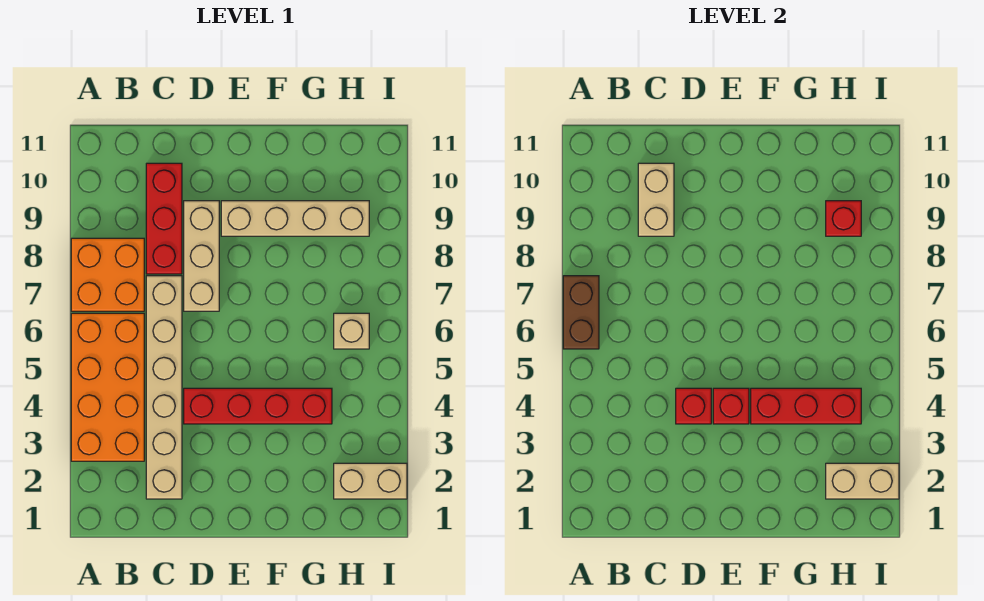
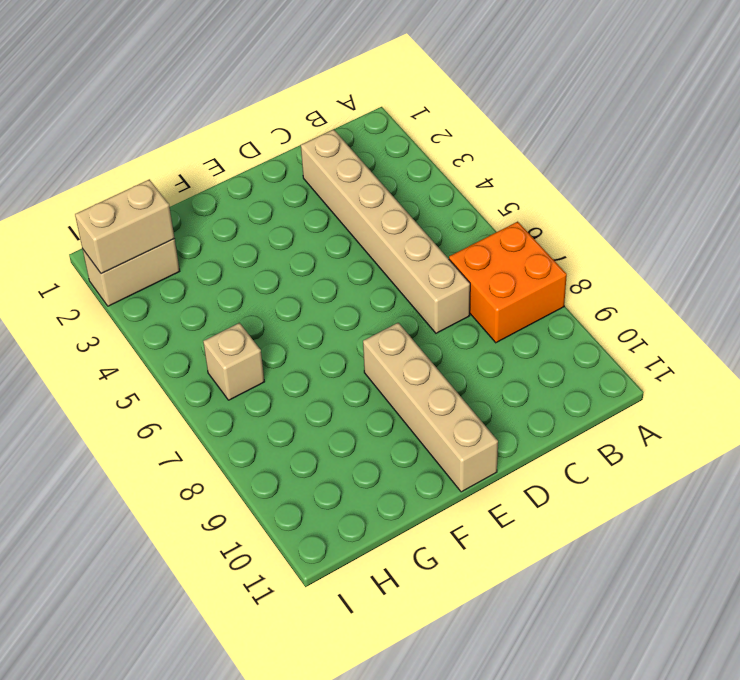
tan brick E8:E11 level 1 -> tan brick E9:H9 level 1
none -> orange brick A3:B6 level 1
none -> red brick C8:C10 level 1
none -> red brick D4:G4 level 1

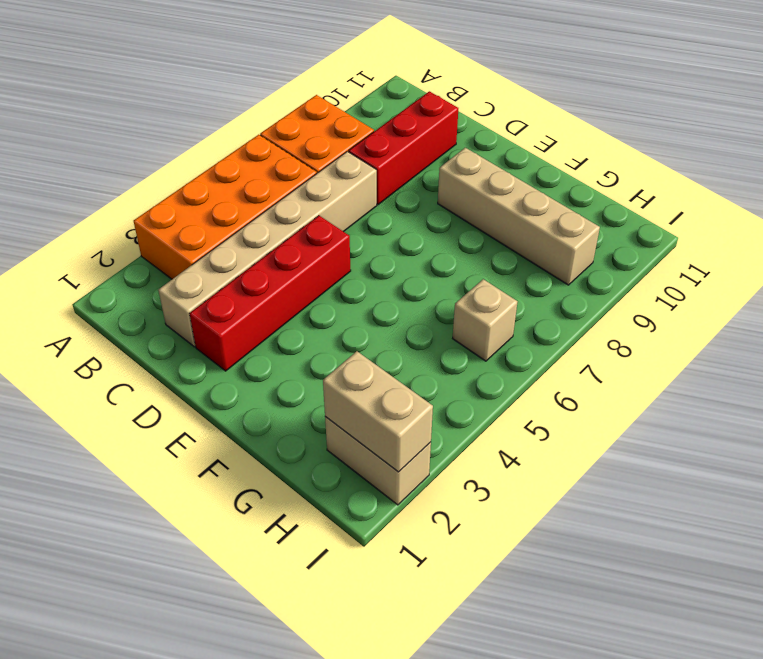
red brick D2:D5 level 1 -> red brick D4:G4 level 1
none -> tan brick D7:D9 level 1
none -> brown brick A6:A7 level 2
none -> tan brick C9:C10 level 2

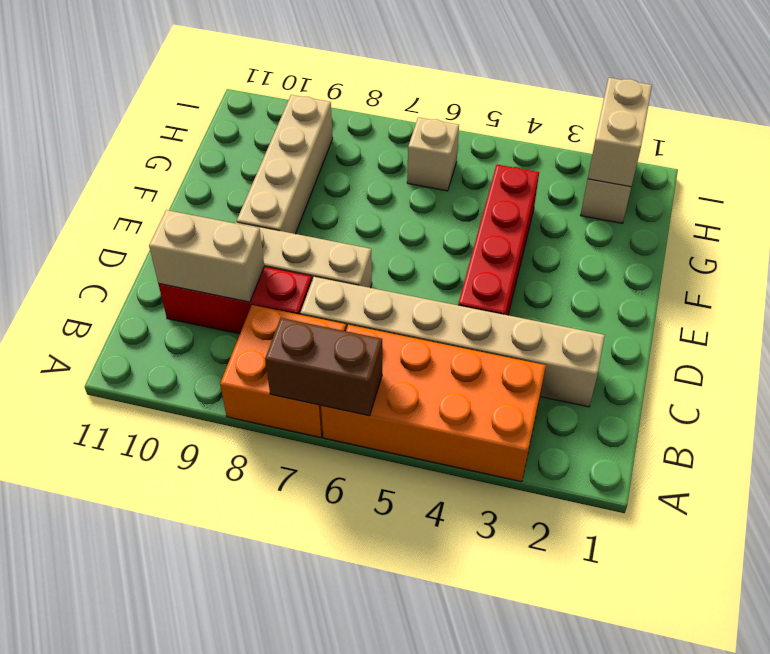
none -> red brick D4 level 2
none -> red brick E4 level 2
none -> red brick F4:H4 level 2

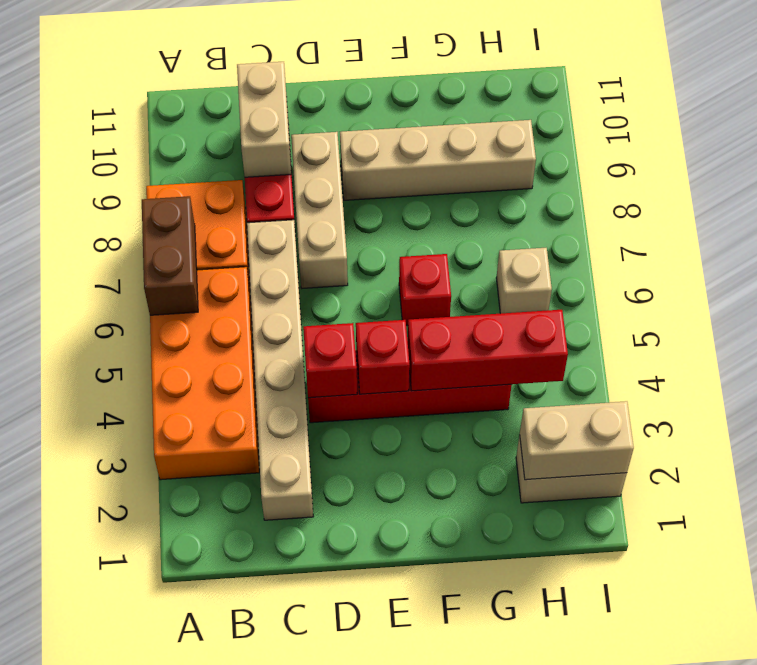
red brick F6 level 1 -> red brick H9 level 2

